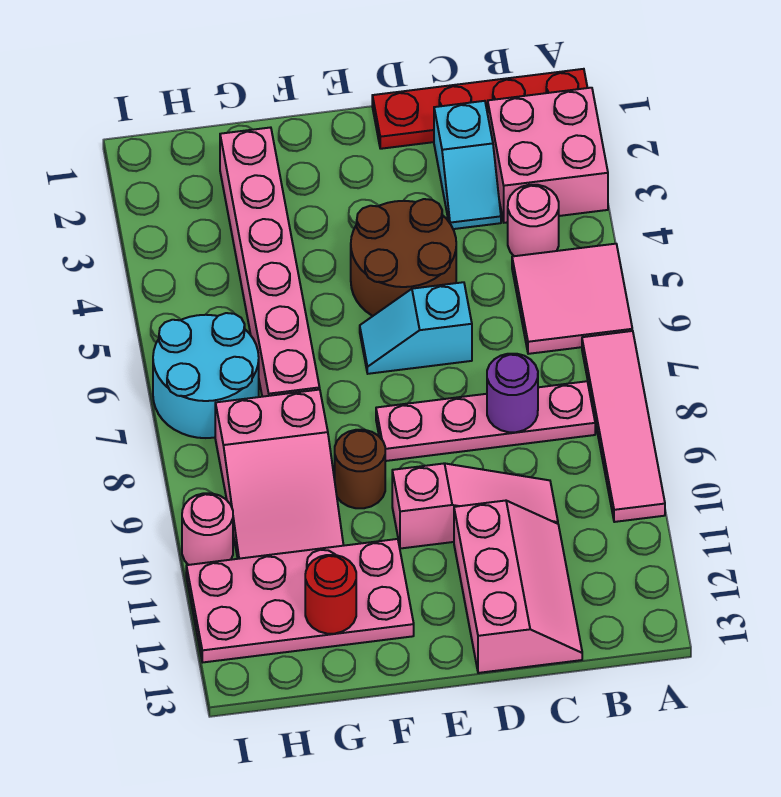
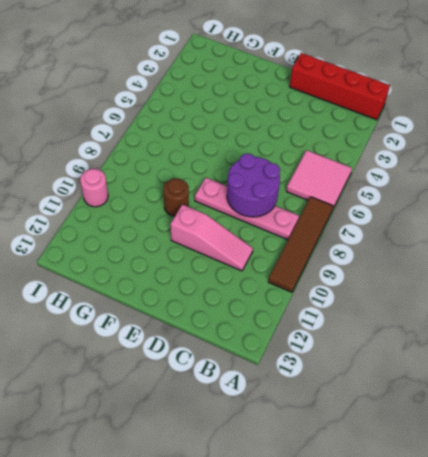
red brick A1:D1 level 1 -> red plate A1:D1 level 1
brown tile A7:A10 level 1 -> pink tile A7:A10 level 1
purple round brick C7:D8 level 2 -> purple round brick C8 level 2
none -> pink brick A2:B3 level 1
none -> pink round brick B4 level 1
none -> cyan slope C2:C3 level 1 top 2

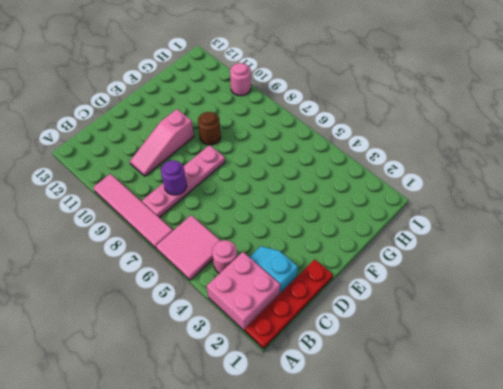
none -> pink slope C11:D13 level 1 top D
none -> brown round brick D4:E5 level 1
none -> cyan slope D6:E6 level 1 top D

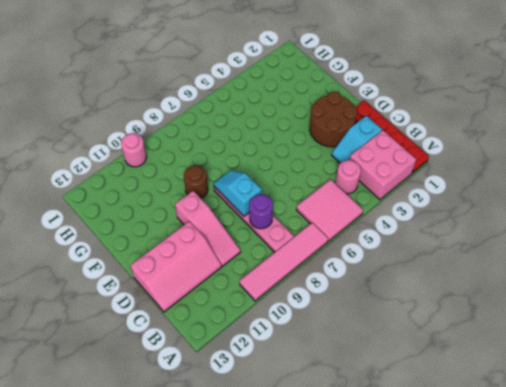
brown round brick D2:E3 level 1 -> brown round brick D4:E5 level 1
cyan slope D8:E8 level 2 top D -> cyan slope D6:E6 level 1 top D
none -> pink plate F11:I12 level 1
none -> pink brick G2:G7 level 1
none -> pink slope G8:H10 level 1 top 8

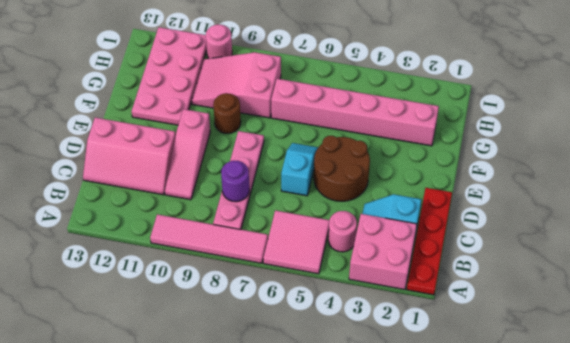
none -> cyan round brick H6:I7 level 1
none -> red round brick G12 level 2

